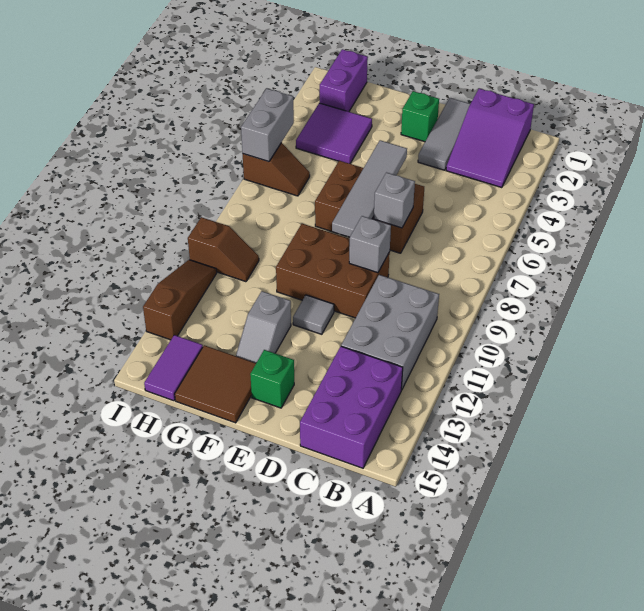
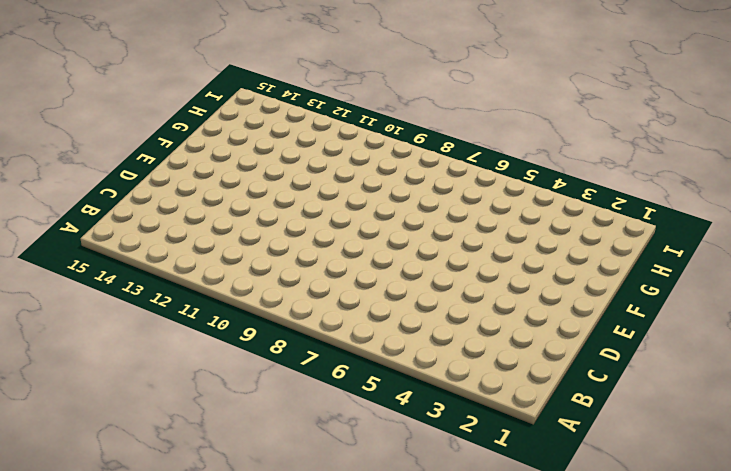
none -> purple slope B1:C3 level 1 top 1
none -> grey brick B10:C12 level 1
none -> purple brick B13:C15 level 1

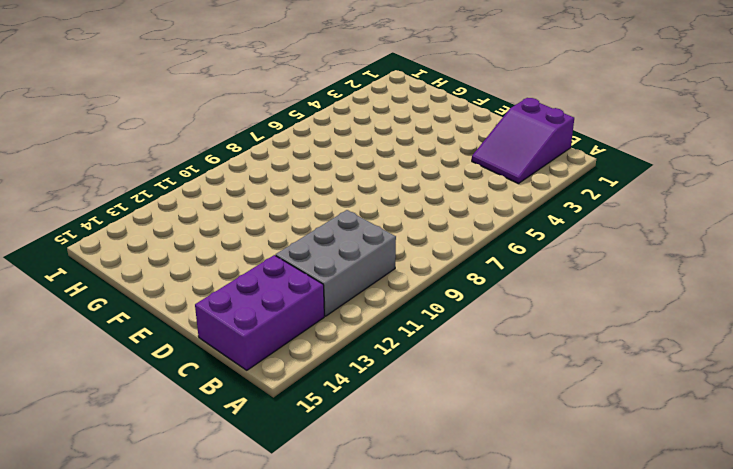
none -> grey tile D1:D3 level 1
none -> brown brick D6:F7 level 1
none -> brown brick D9:F10 level 1

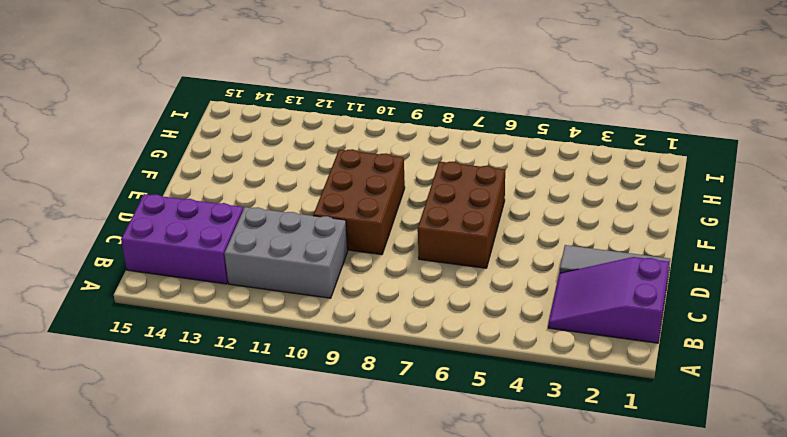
none -> green brick E2 level 1
none -> grey tile E11 level 1
none -> green brick E14 level 1

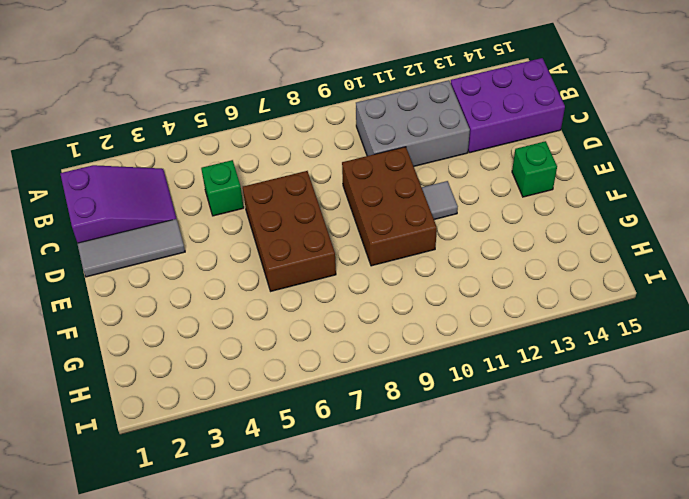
green brick C5 level 1 -> green brick E2 level 1
none -> grey slope F12:F13 level 1 top 12
none -> brown tile F14:G15 level 1
none -> purple tile G3:H4 level 1

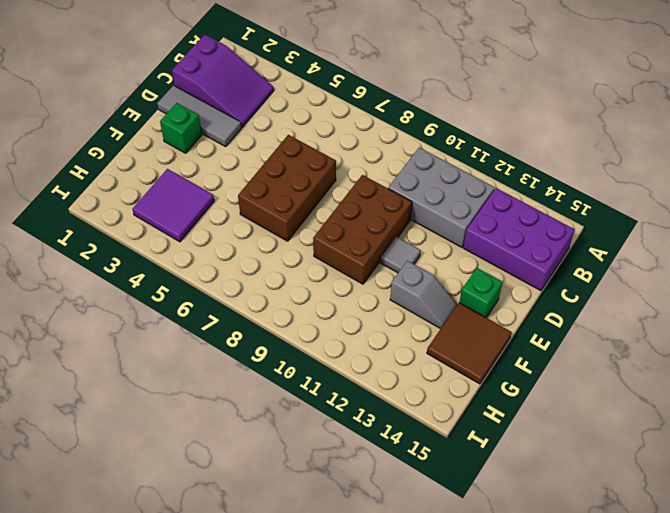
none -> purple brick H1:H2 level 1
none -> brown slope H6:I6 level 1 top I
none -> brown slope H10:I10 level 1 top I

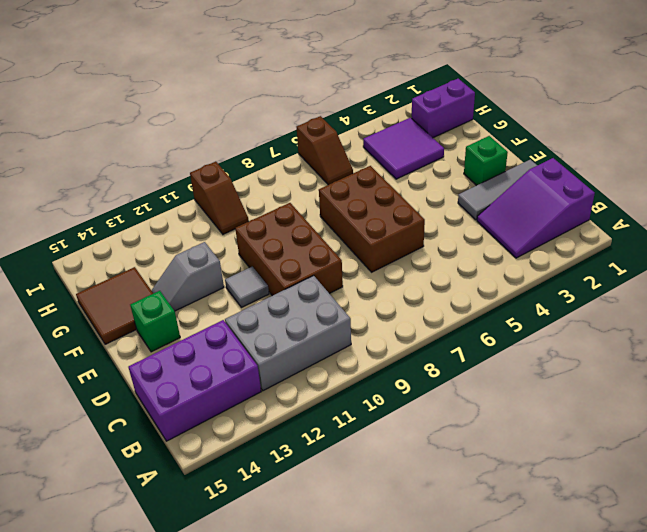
none -> purple tile H14:H15 level 1
none -> brown slope I11:I13 level 1 top 13
none -> grey brick D7 level 2

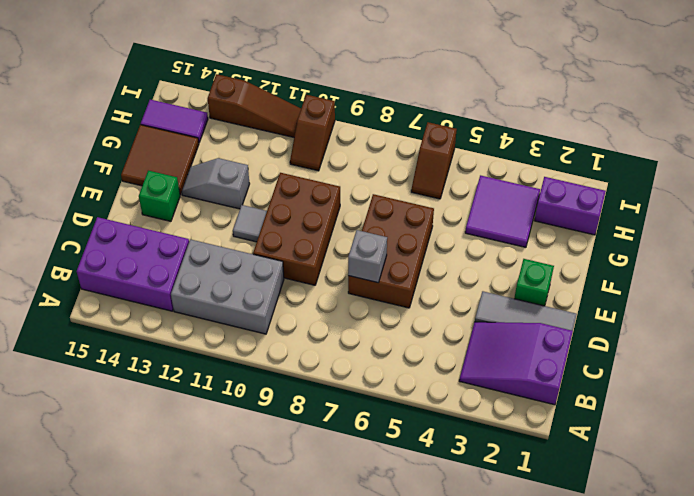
none -> grey brick D9 level 2
none -> grey tile E5:E8 level 2
none -> grey brick I5:I6 level 2

